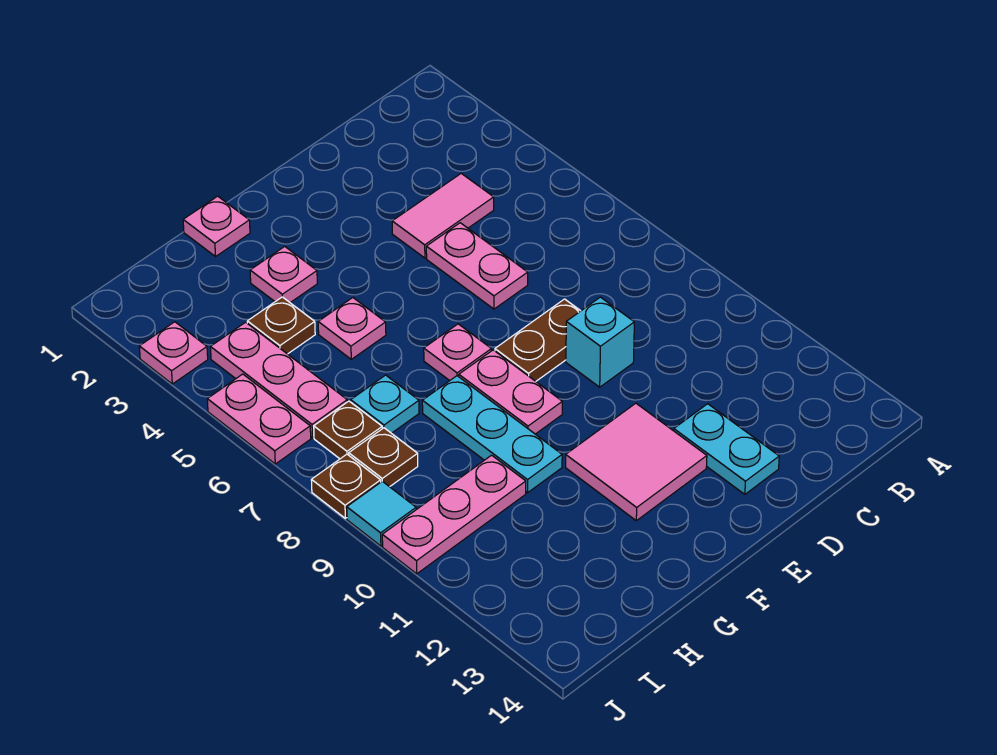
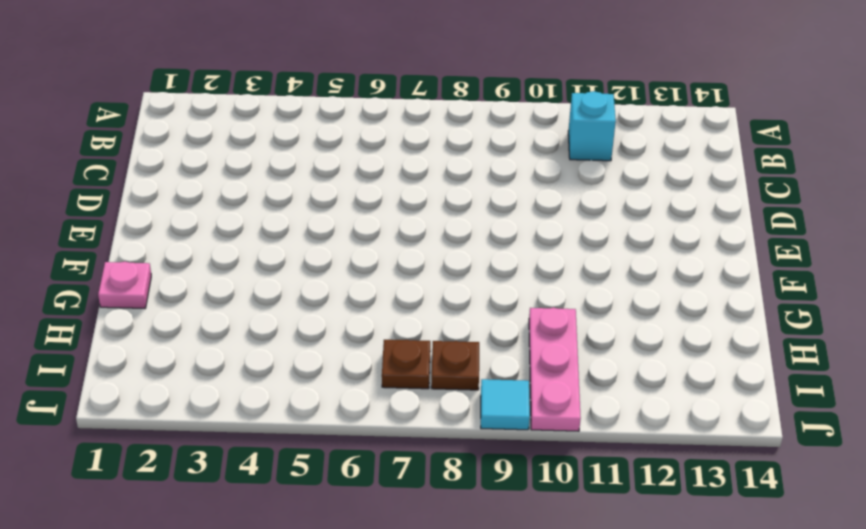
cyan brick B11 level 1 -> cyan brick D9 level 1
none -> pink tile C4:D4 level 1
none -> pink plate D5:D6 level 1
none -> brown plate D8:E8 level 1

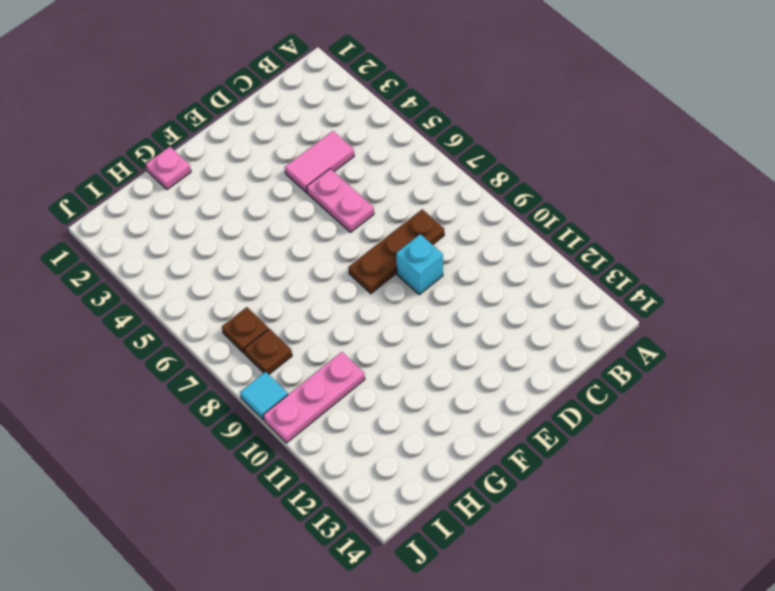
brown plate C8:E8 level 1 -> brown plate D8:E8 level 1
none -> cyan plate D12:D13 level 1
none -> pink tile E11:F12 level 1
none -> pink plate F7 level 1

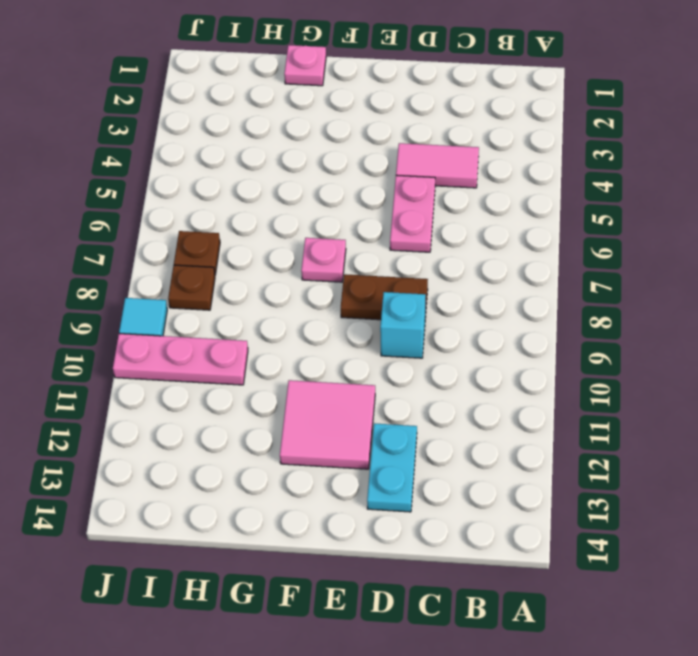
none -> pink plate F8:F9 level 1
none -> pink plate G3 level 1
none -> pink plate G5 level 1

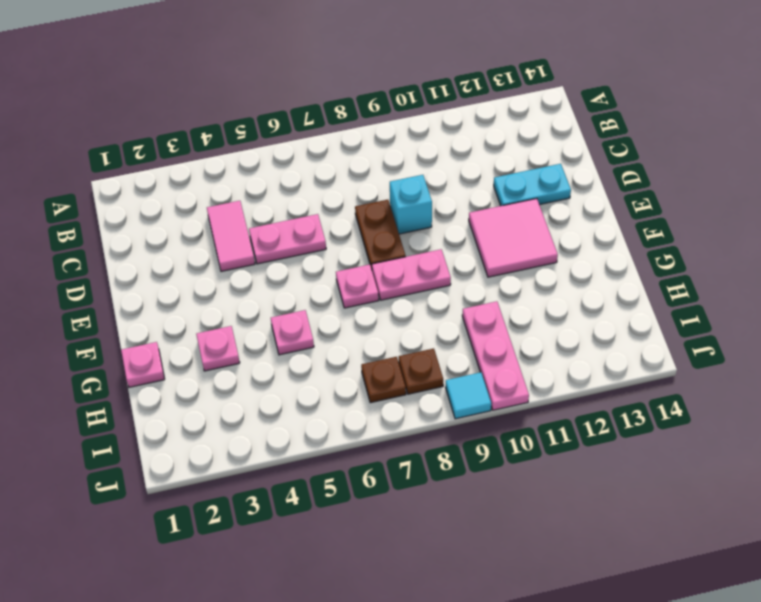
none -> cyan plate G8:G10 level 1
none -> brown plate H4 level 1
none -> cyan plate H7 level 1

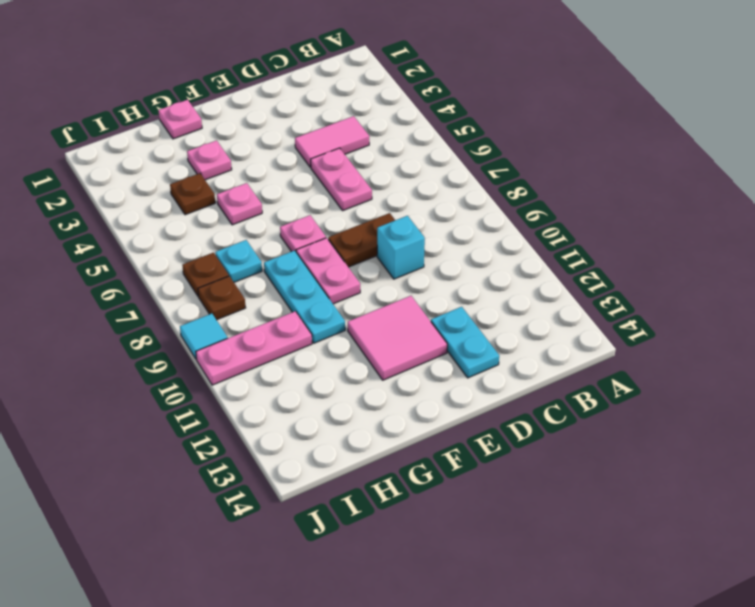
none -> pink plate I4:I6 level 1
none -> pink plate J3 level 1
none -> pink plate J5:J6 level 1

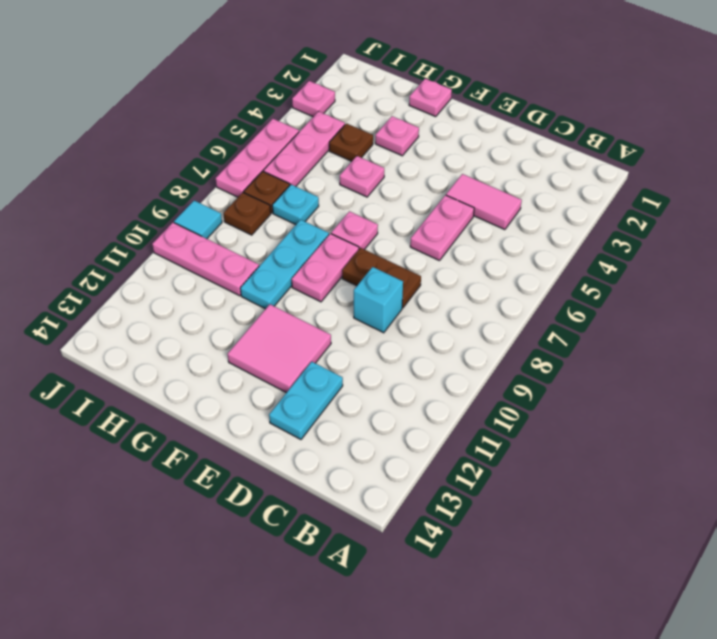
pink plate J5:J7 level 1 -> pink plate J5:J6 level 1
none -> brown plate J8 level 1

